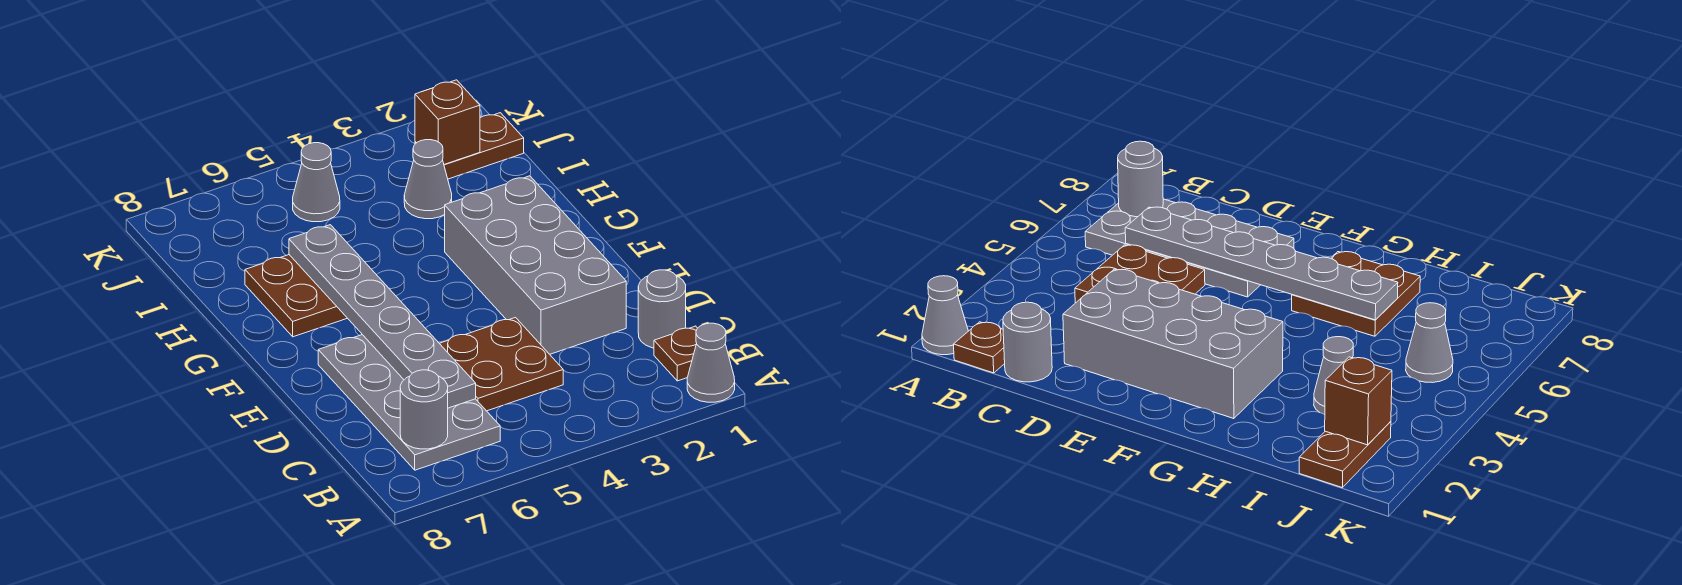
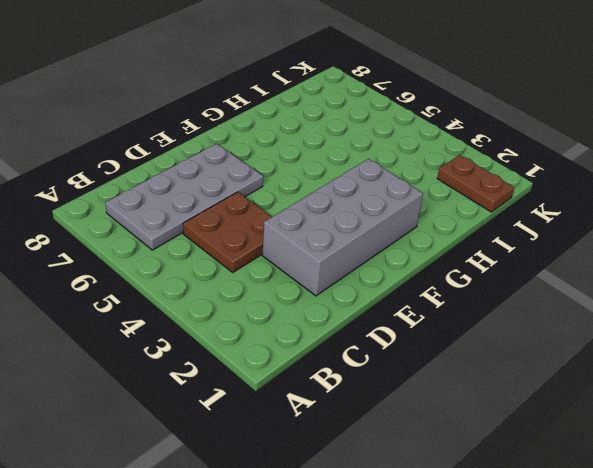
none -> grey cone A1 level 1
none -> brown plate B1 level 1
none -> grey round brick C1 level 1

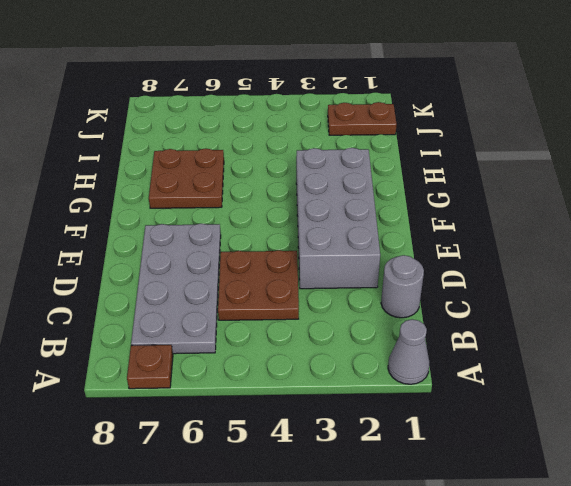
brown plate A7 level 1 -> brown plate B1 level 1
none -> grey cone I3 level 1
none -> grey cone J5 level 1
none -> grey round brick B7 level 2

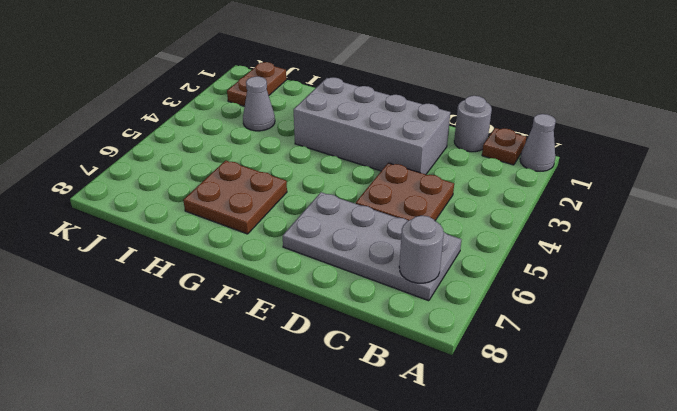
none -> grey cone J5 level 1
none -> grey plate C6:H6 level 2
none -> brown brick J2 level 2

